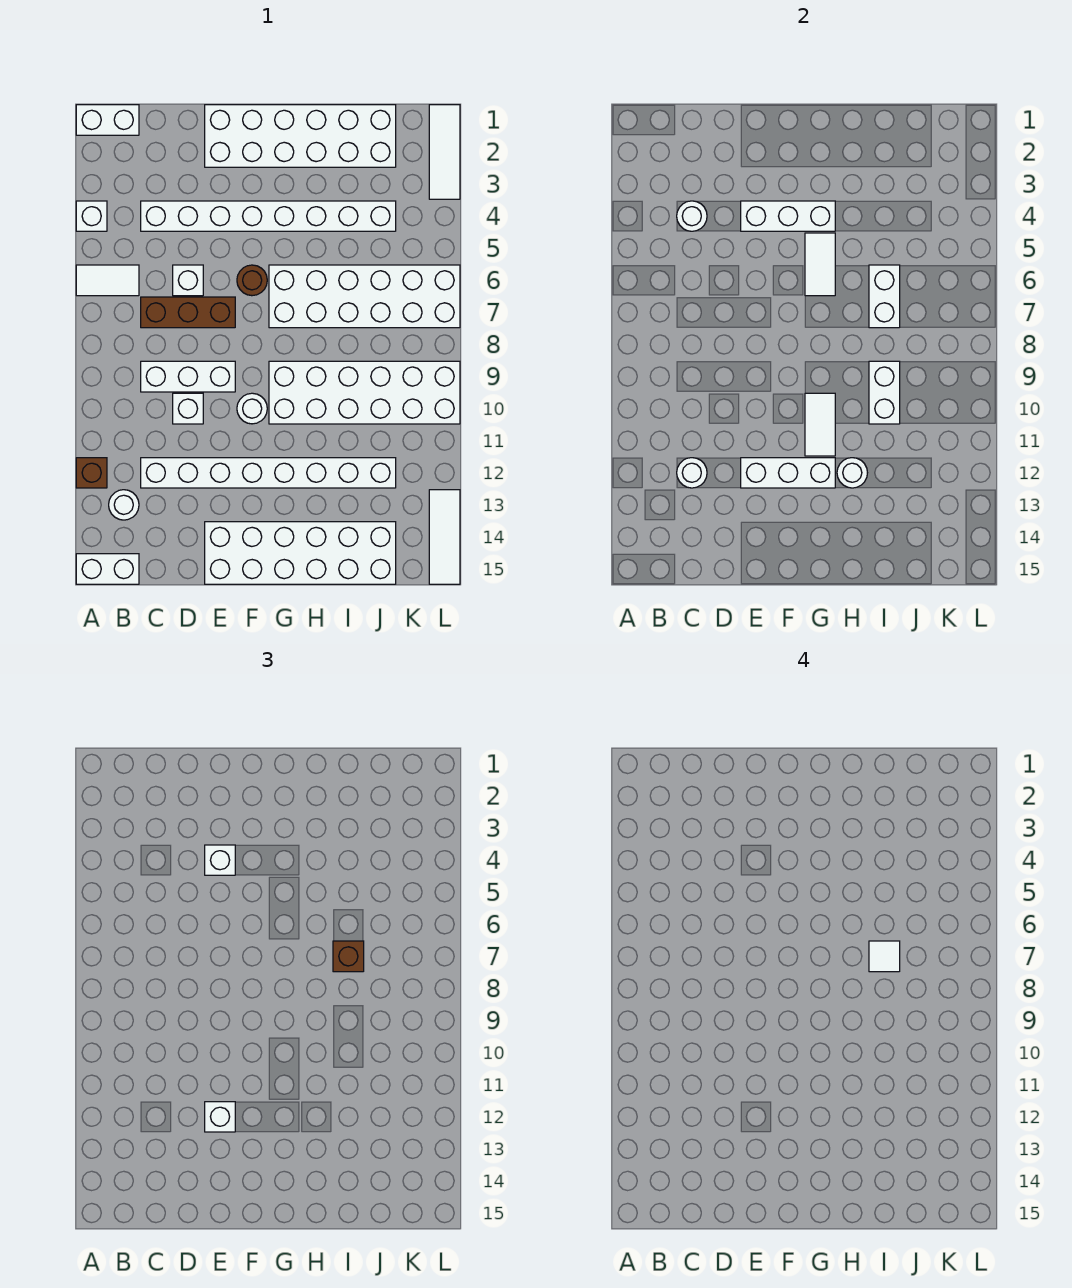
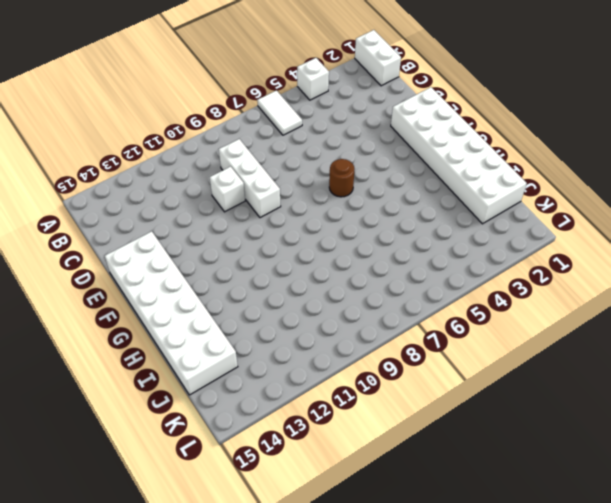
none -> brown brick A12 level 1
none -> white brick A15:B15 level 1
none -> white round brick B13 level 1
none -> white brick C4:J4 level 1

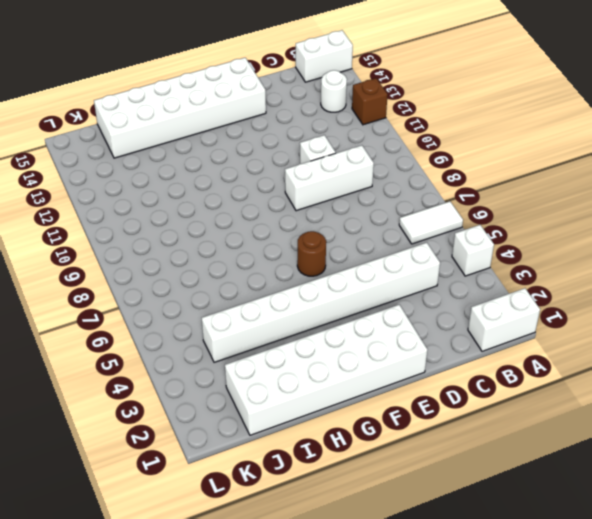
none -> brown brick C7:E7 level 1
none -> white brick C12:J12 level 1
none -> white brick D6 level 1
none -> white round brick F10 level 1

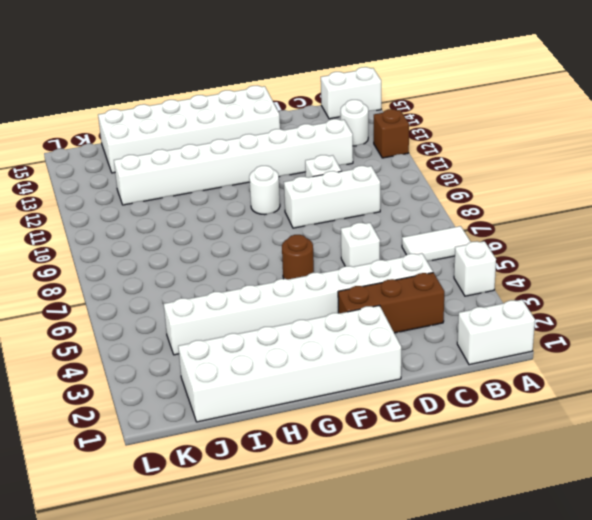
brown brick C3:E3 level 1 -> brown brick C7:E7 level 1
none -> white brick G6:L7 level 1
none -> white brick G9:L10 level 1
none -> white tile L1:L3 level 1
none -> white tile L13:L15 level 1

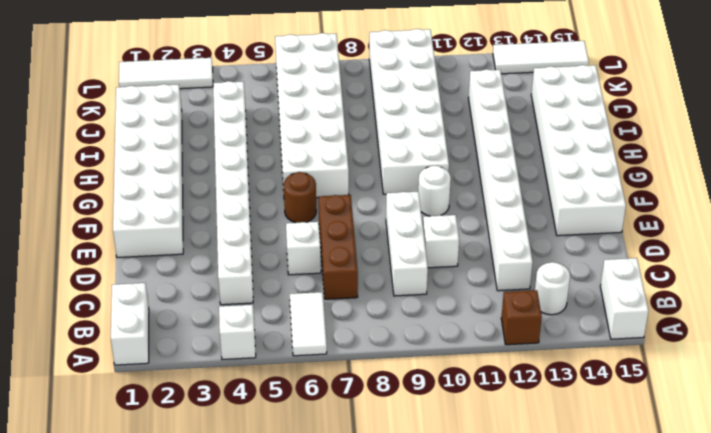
none -> white round brick C4 level 2
none -> white round brick C12 level 2
none -> white brick E4:G4 level 2
none -> white brick E12:G12 level 2

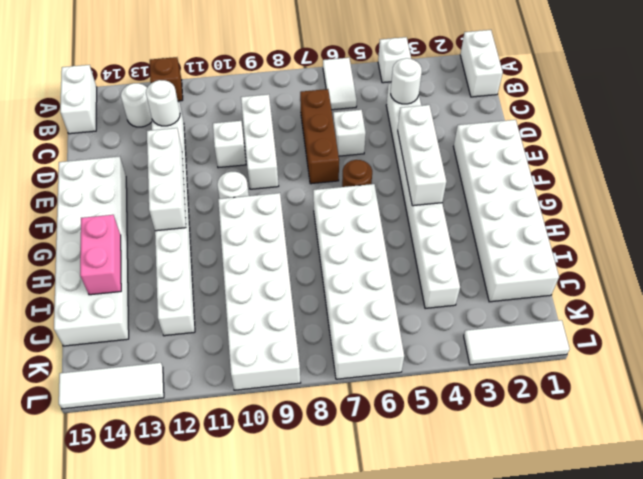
pink brick H14:I14 level 2 -> none
none -> white tile G5:G6 level 2
none -> white tile G10:G11 level 2
none -> white round brick H12 level 2
none -> white brick I6:I7 level 2

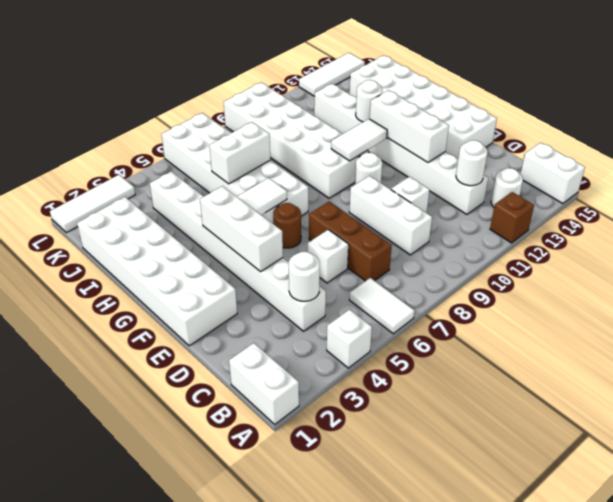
none -> white brick I9:I10 level 2
none -> white brick E4 level 3
none -> white brick E12 level 3
none -> brown brick I7 level 3

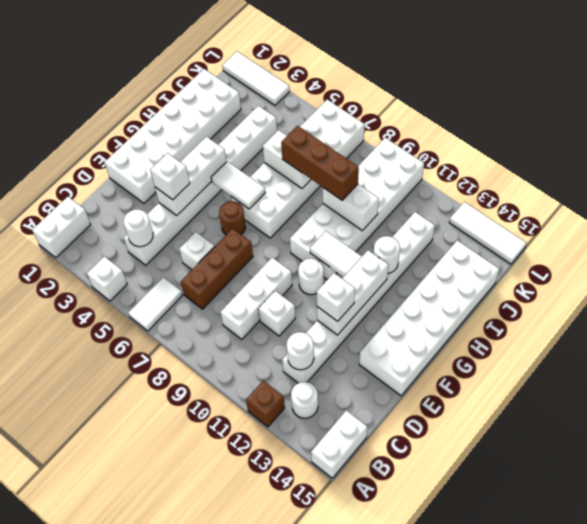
brown brick I7:I9 level 3 -> brown brick I7 level 3
none -> white tile I7 level 4

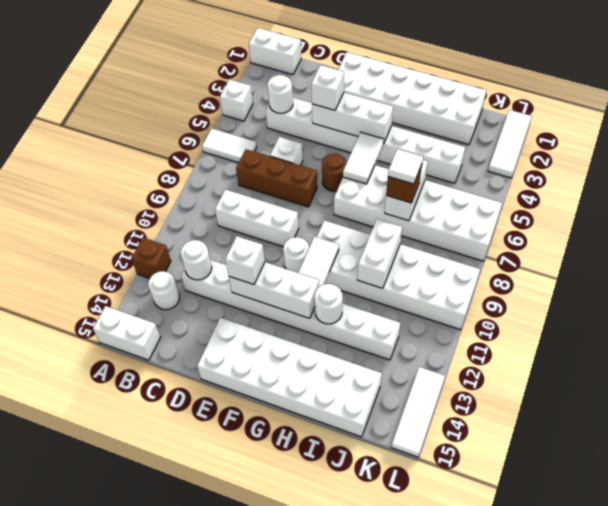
none -> white brick D10 level 1

